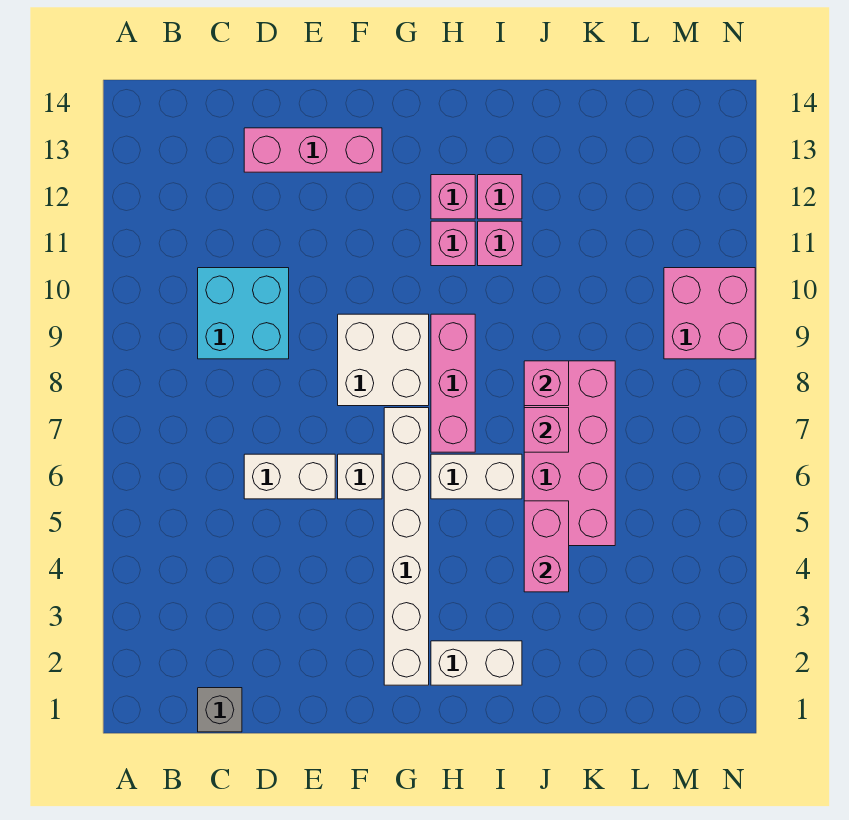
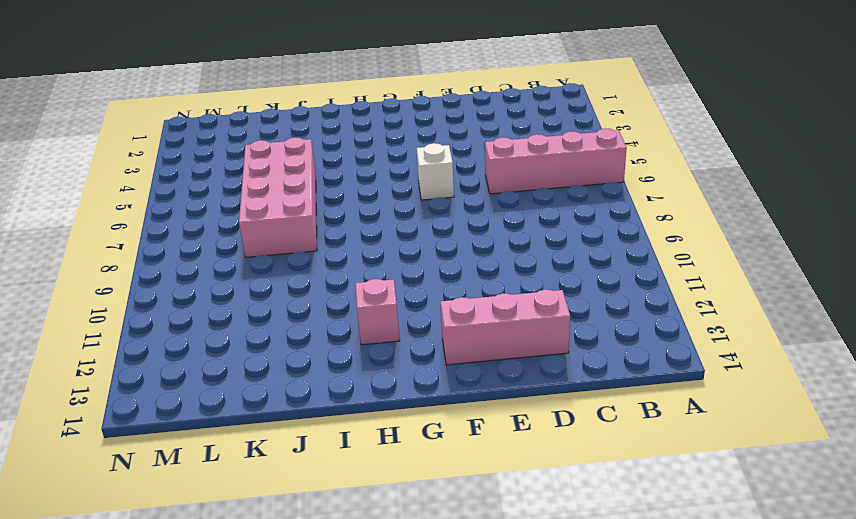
pink brick A6:D6 level 1 -> white brick D6:E6 level 1
none -> grey brick C1 level 1
none -> cyan brick C9:D10 level 1
none -> white brick F8:G9 level 1

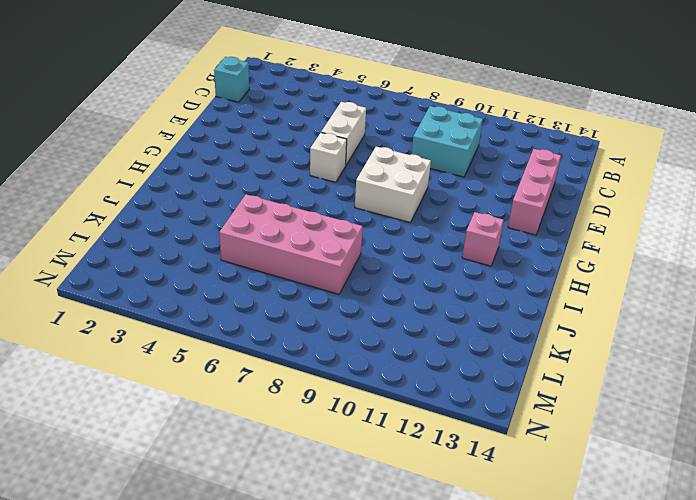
cyan brick C1 level 1 -> grey brick C1 level 1
none -> white brick G2:G7 level 1
none -> white brick H2:I2 level 1
none -> white brick H6:I6 level 1

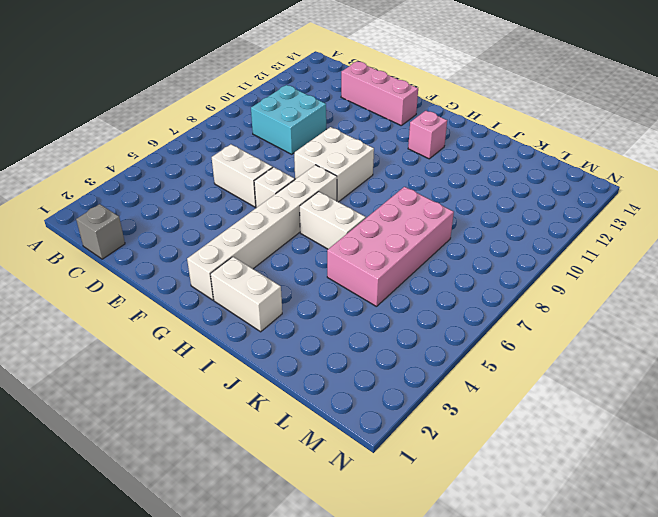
none -> pink brick H7:H9 level 1
none -> pink brick H11 level 1
none -> pink brick I11 level 1

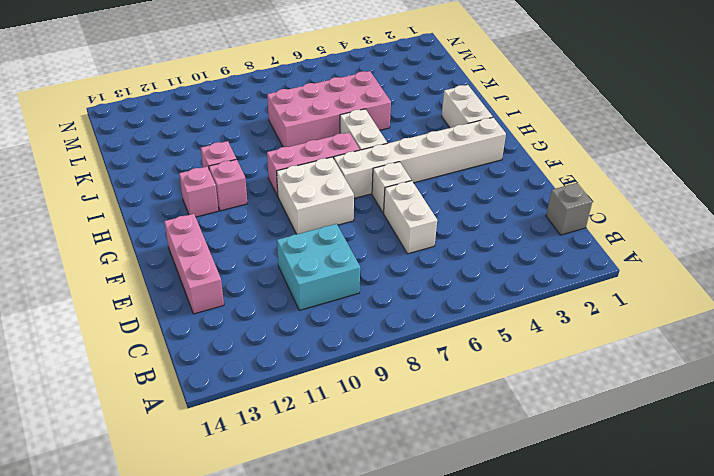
none -> pink brick I12 level 1
none -> pink brick M9:N10 level 1
none -> pink brick J4:J5 level 2

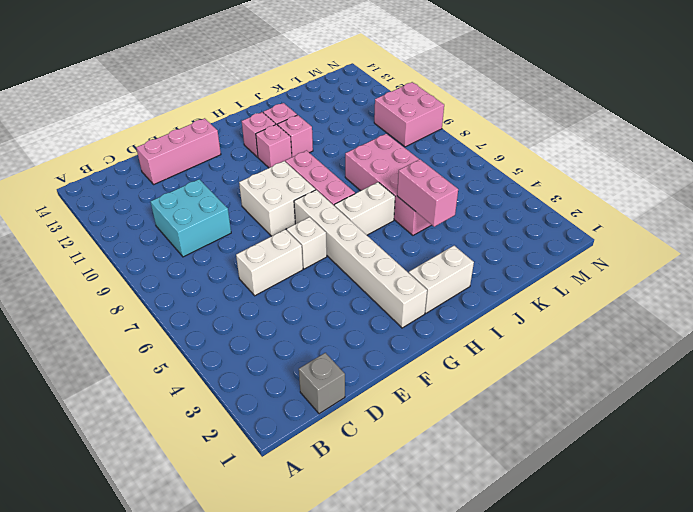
none -> pink brick J7 level 2
none -> pink brick J8 level 2

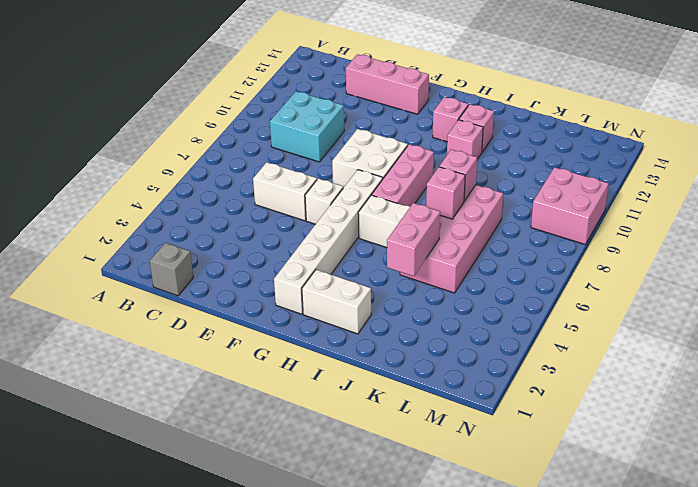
none -> pink brick H11 level 1

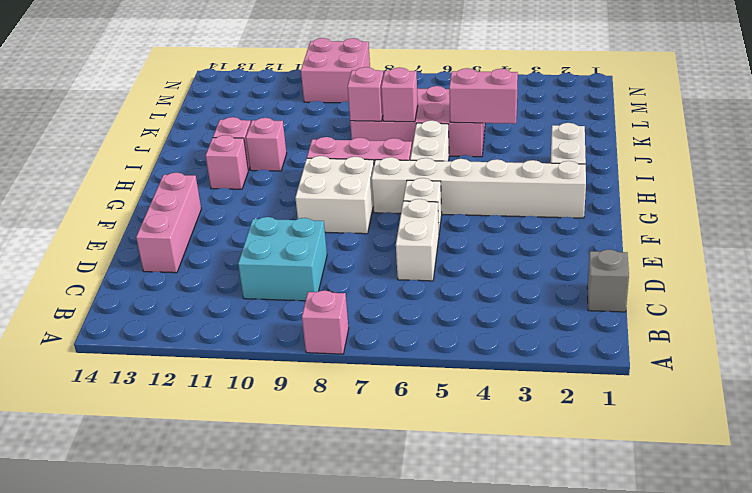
pink brick A8 level 1 -> pink brick H11 level 1

